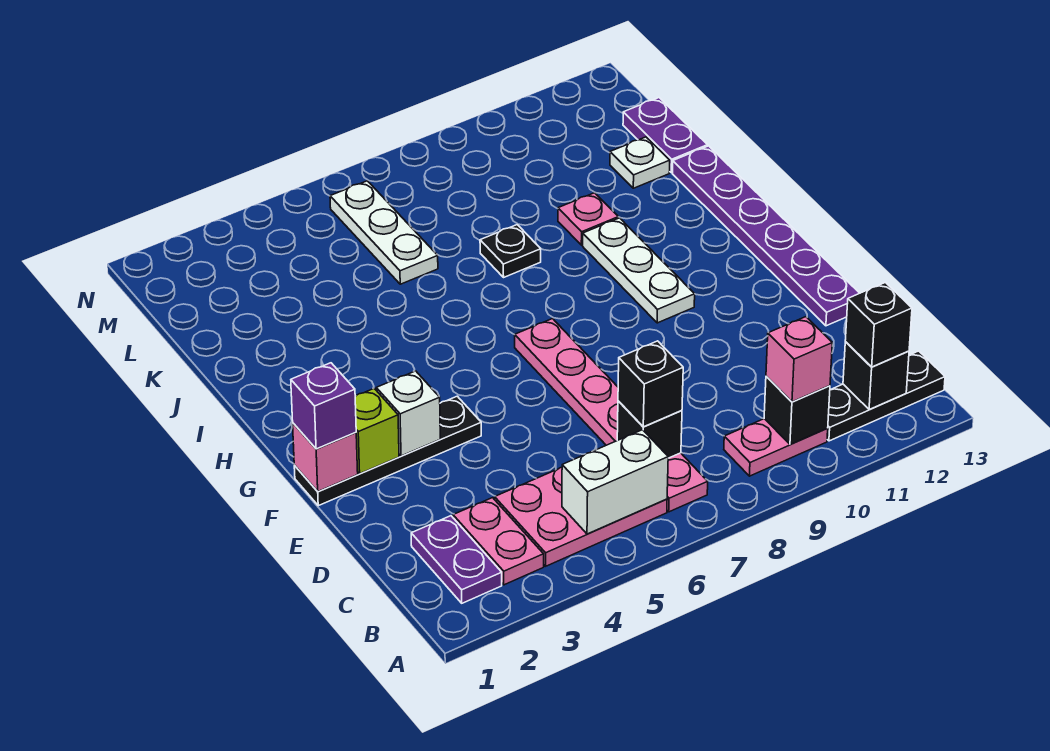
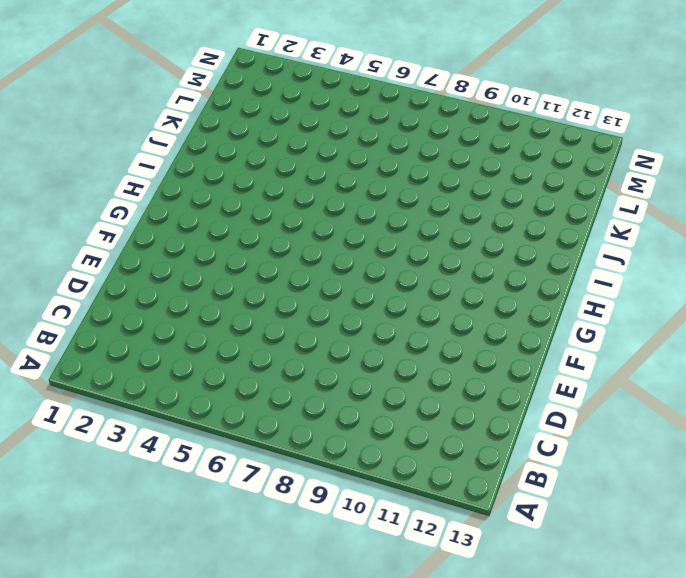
none -> purple plate B2:C2 level 1
none -> pink plate B3:C3 level 1
none -> pink plate B4:C6 level 1

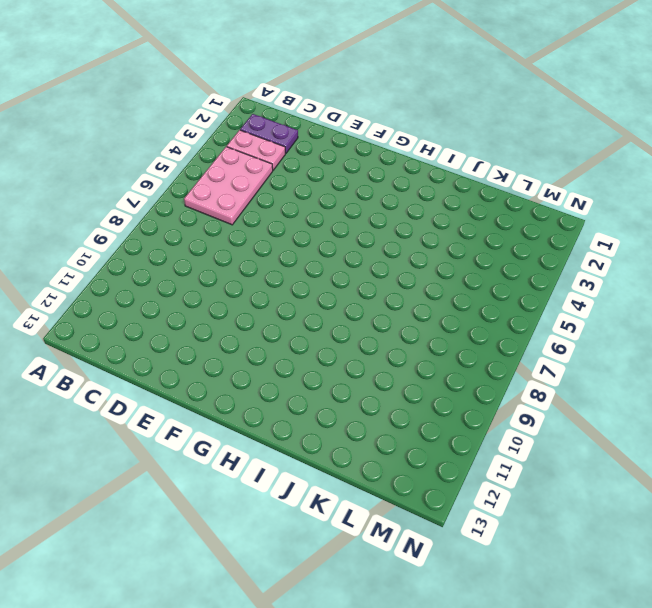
none -> pink plate B7:G7 level 1
none -> pink plate B9:B10 level 1
none -> black plate B11:B13 level 1

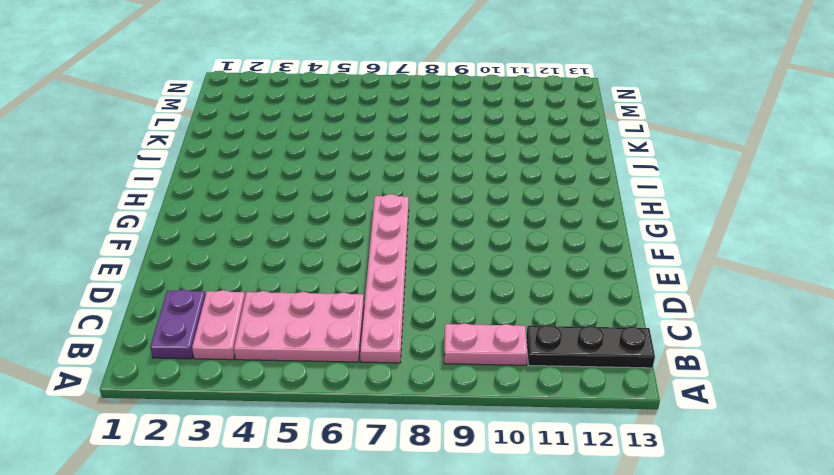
none -> purple plate E13:J13 level 1
none -> black plate F1:F4 level 1
none -> white plate G10:I10 level 1

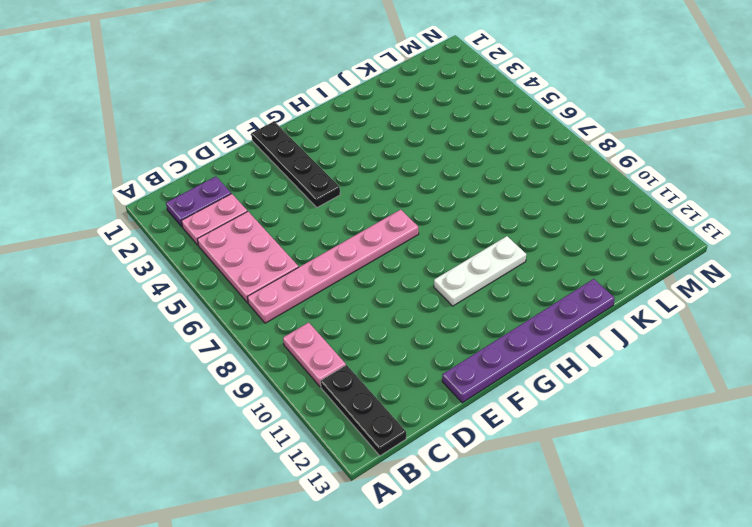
none -> black plate J8 level 1
none -> pink plate J10 level 1
none -> white plate K6:M6 level 1

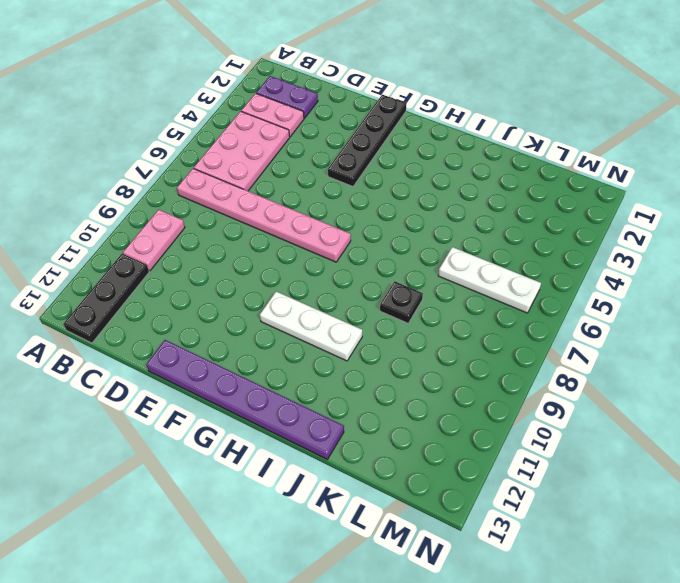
none -> pink plate J10 level 1
none -> white plate K12 level 1
none -> purple plate K13:L13 level 1

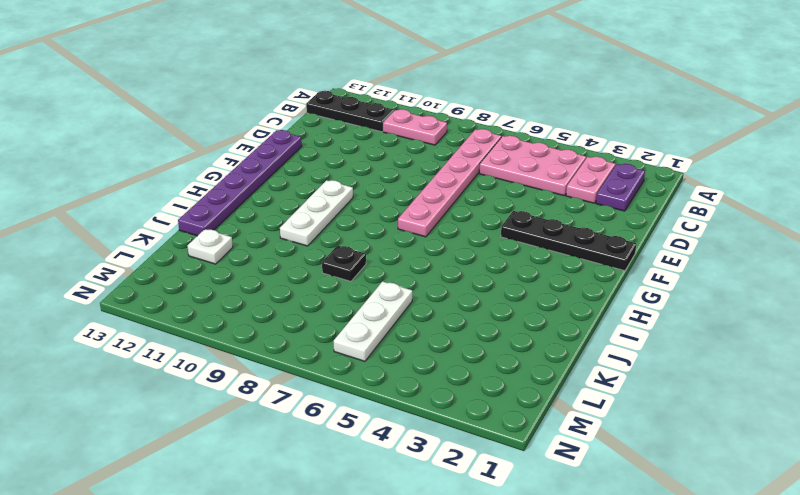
none -> pink plate J10 level 1
none -> purple plate K13:L13 level 1
none -> white brick B5:B6 level 2

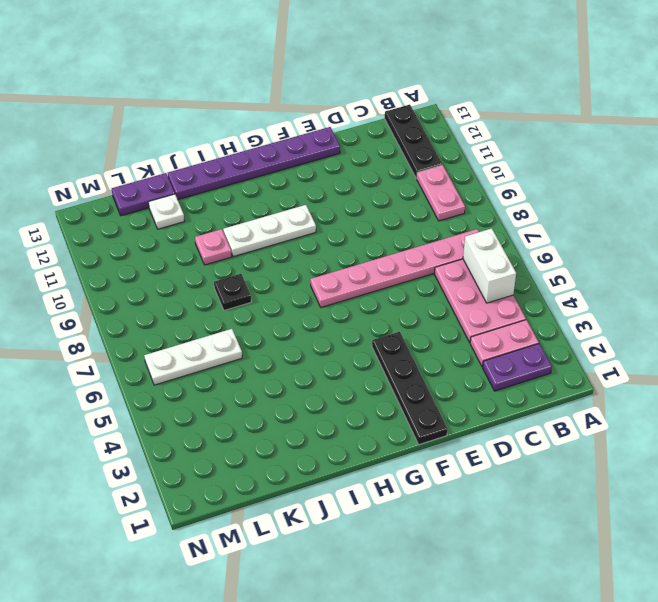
none -> black brick B10 level 2
none -> black brick B12 level 2
none -> black brick C7 level 2

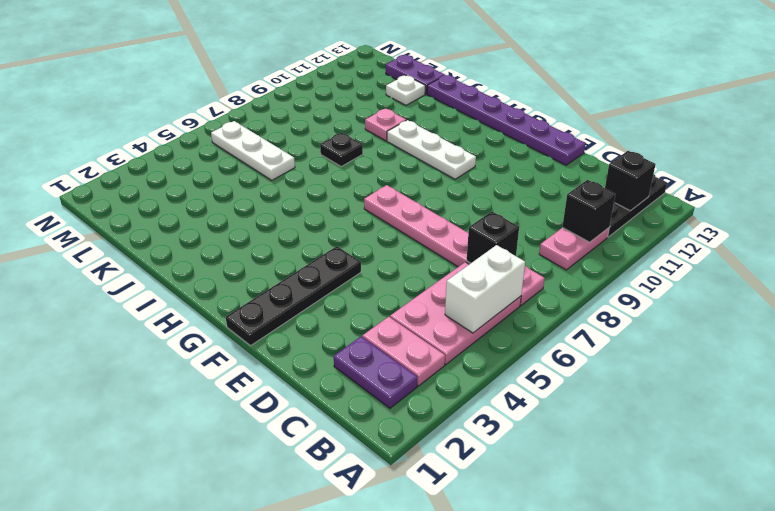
none -> pink brick F1 level 2
none -> lime brick F2 level 2
none -> white brick F3 level 2

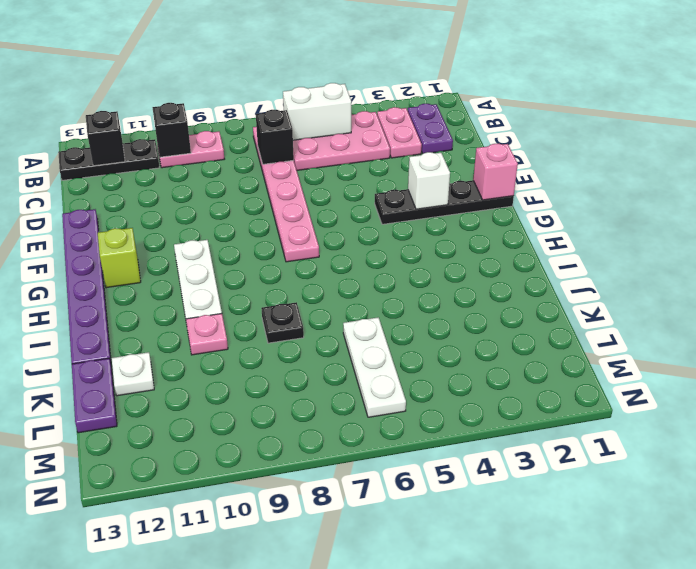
lime brick G12 level 1 -> lime brick F2 level 2
none -> pink brick B10 level 3
none -> black brick B12 level 3
none -> black brick C7 level 3

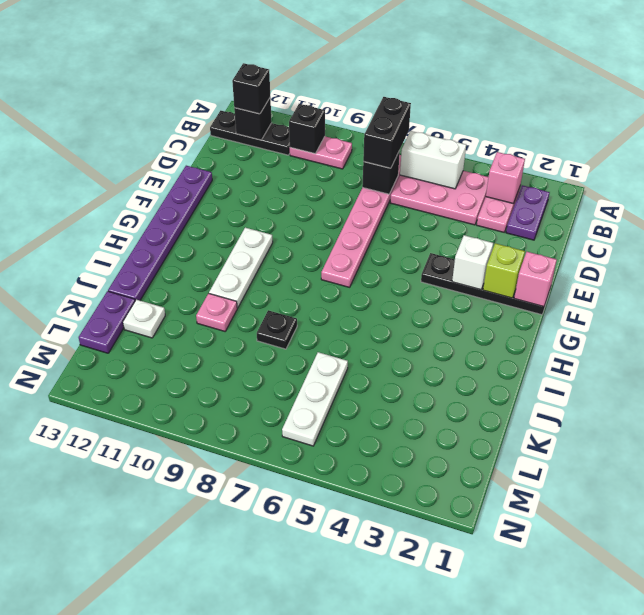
pink brick B3 level 2 -> pink brick B10 level 3
black brick B7:C7 level 3 -> black brick C7 level 3
none -> purple brick F1 level 3

